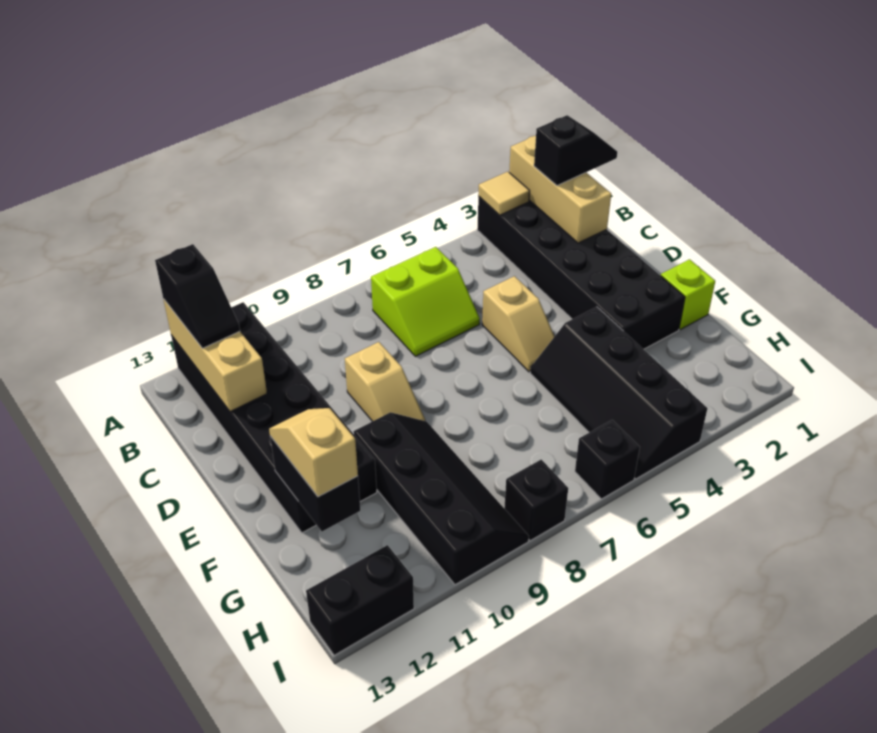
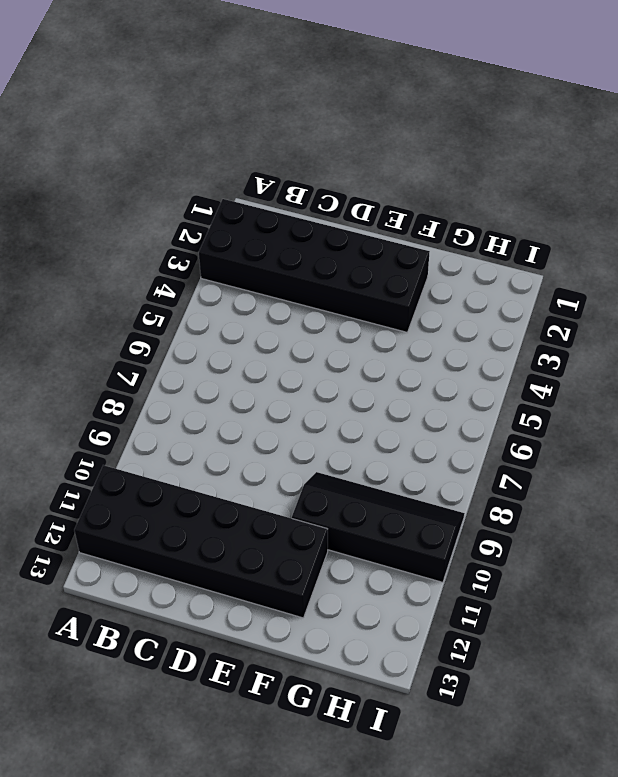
none -> lime slope B6:C7 level 1 top B
none -> tan slope D5:E5 level 1 top D
none -> tan slope D9:E9 level 1 top D

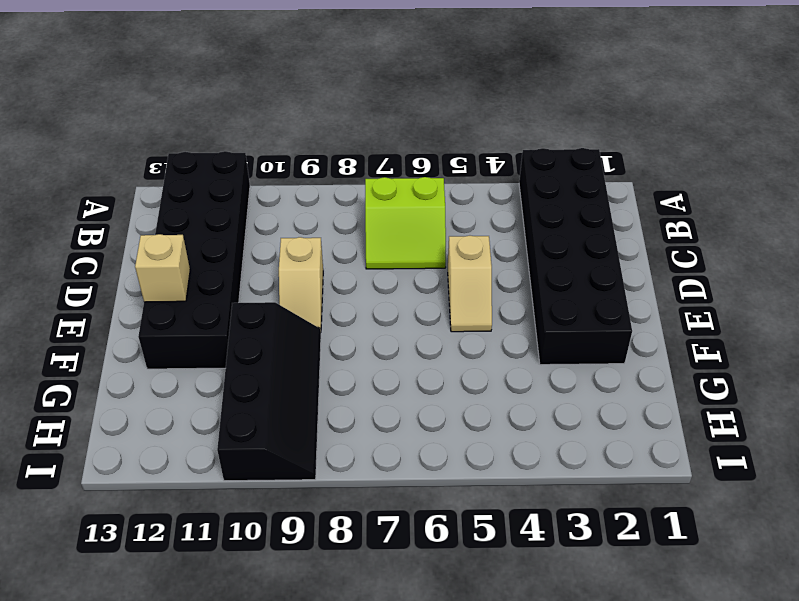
tan brick E12 level 2 -> none
none -> lime brick F1 level 1
none -> black slope F4:I5 level 1 top 4
none -> black brick I6 level 1

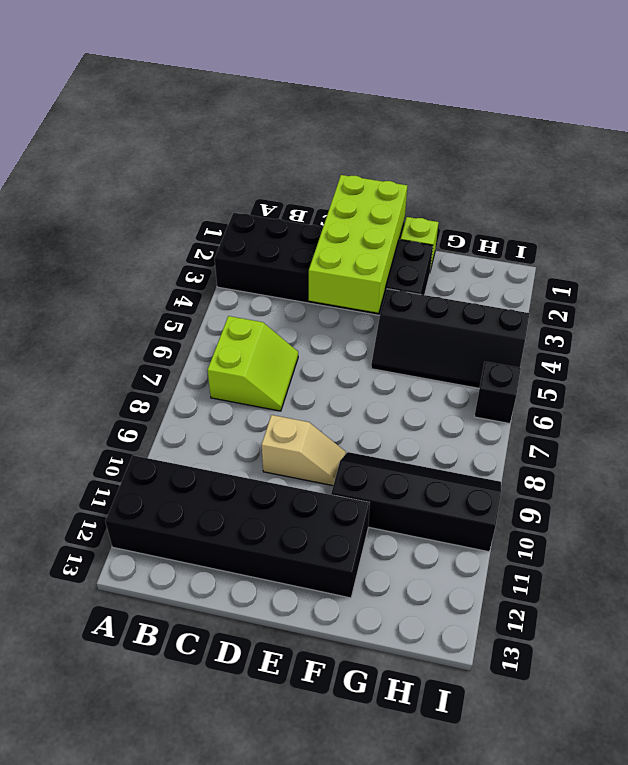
lime brick D1:E4 level 2 -> none
none -> tan slope D5:E5 level 1 top D
none -> black brick I8 level 1
none -> black brick I12:I13 level 1

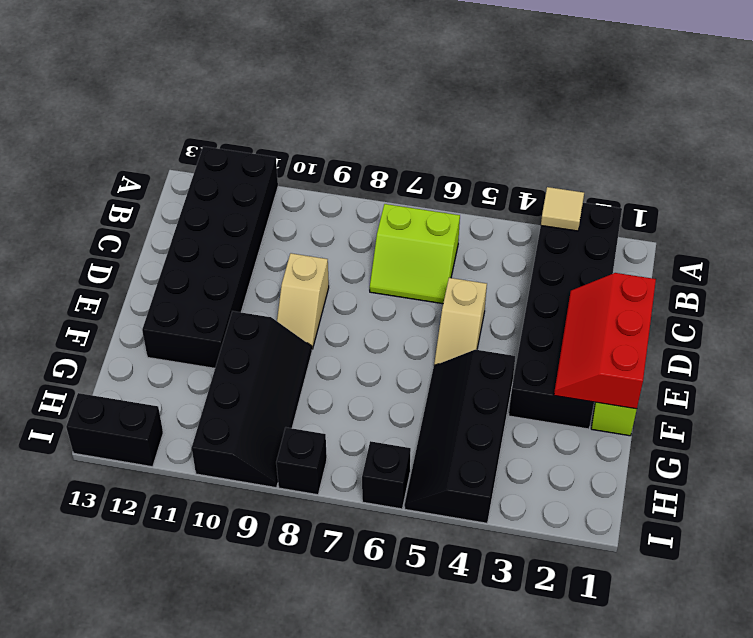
red slope D1:F2 level 2 top 1 -> none
none -> tan brick A2:C2 level 2
none -> tan brick A12:C12 level 2
none -> black brick F12:G12 level 2

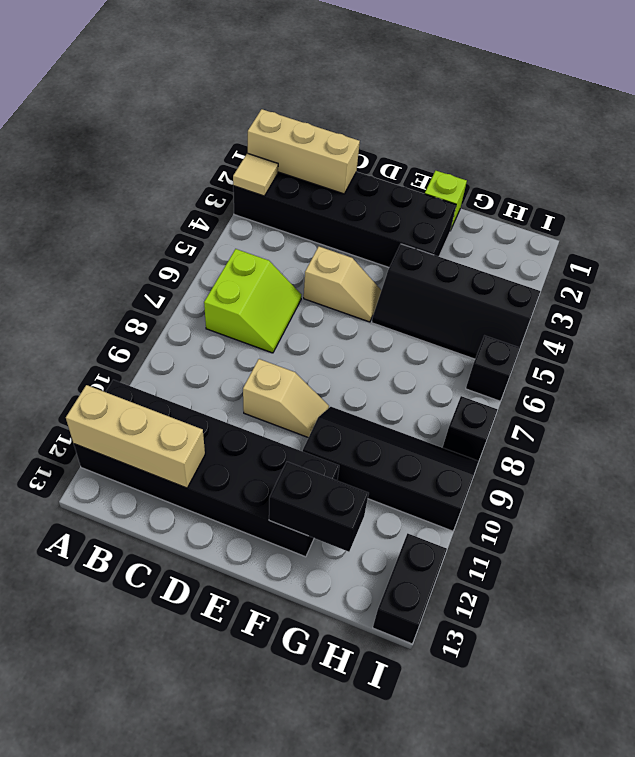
none -> black slope A12:B12 level 3 top A
none -> black slope B1:B2 level 3 top 2
none -> tan slope F12:G12 level 3 top G

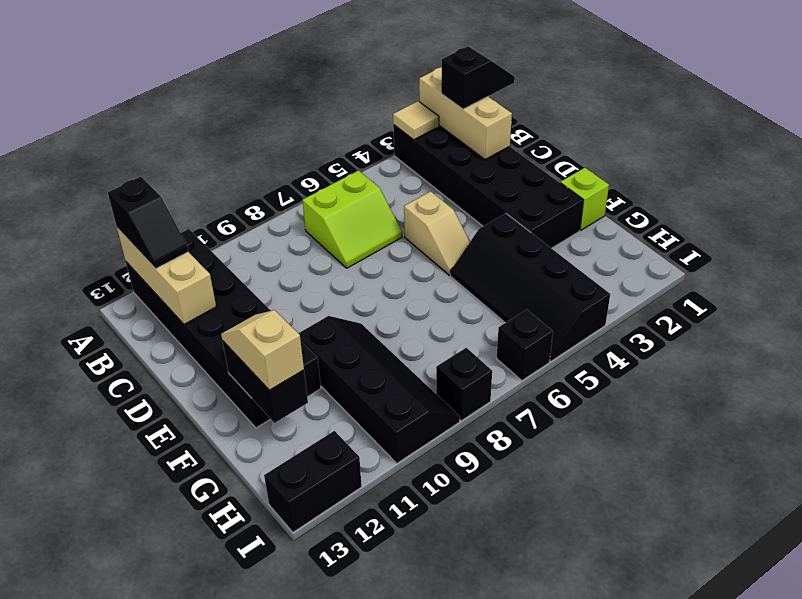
none -> tan slope D9:E9 level 1 top D

